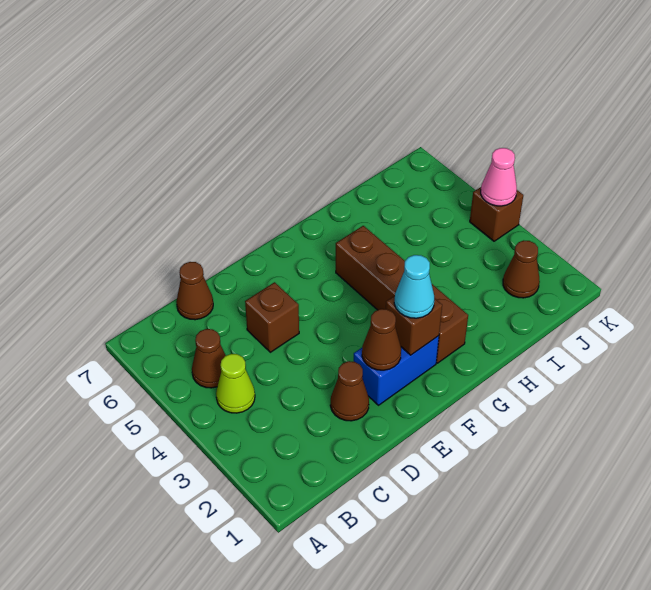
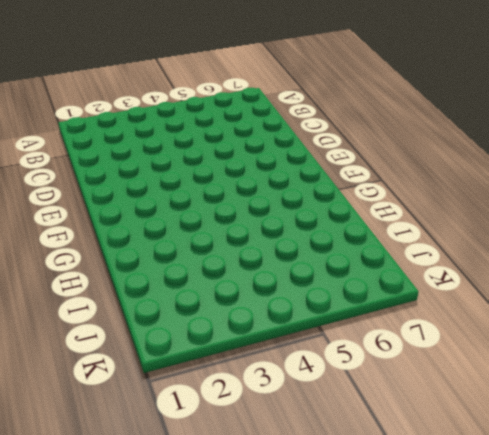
none -> lime cone B4 level 1
none -> brown cone B5 level 1
none -> brown cone C7 level 1

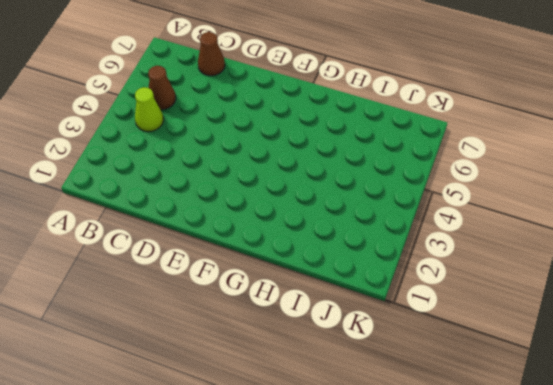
none -> brown cone D2 level 1
none -> brown brick D5 level 1
none -> blue brick E2:F2 level 1

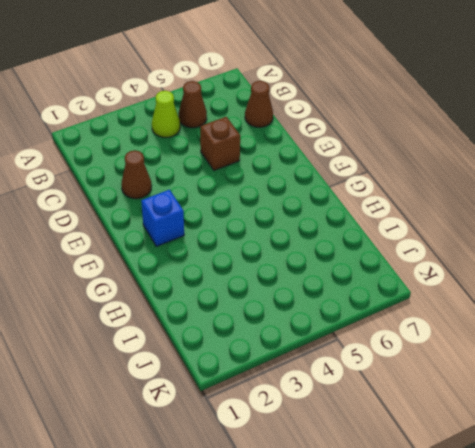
blue brick F2 level 1 -> blue brick E2:F2 level 1
none -> brown brick G2:G5 level 1
none -> brown cone J2 level 1
none -> brown brick K4 level 1

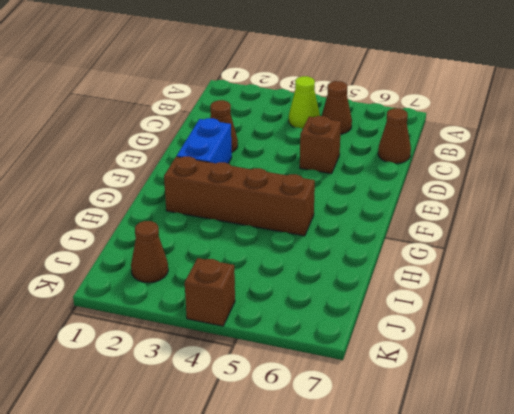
none -> brown cone E2 level 2
none -> brown brick F2 level 2
none -> pink cone K4 level 2

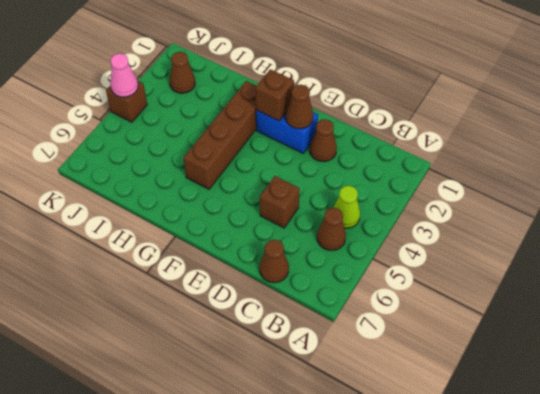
none -> cyan cone F2 level 3

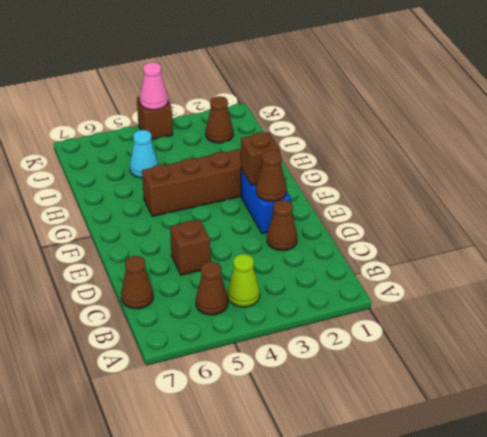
cyan cone I5 level 1 -> cyan cone F2 level 3

